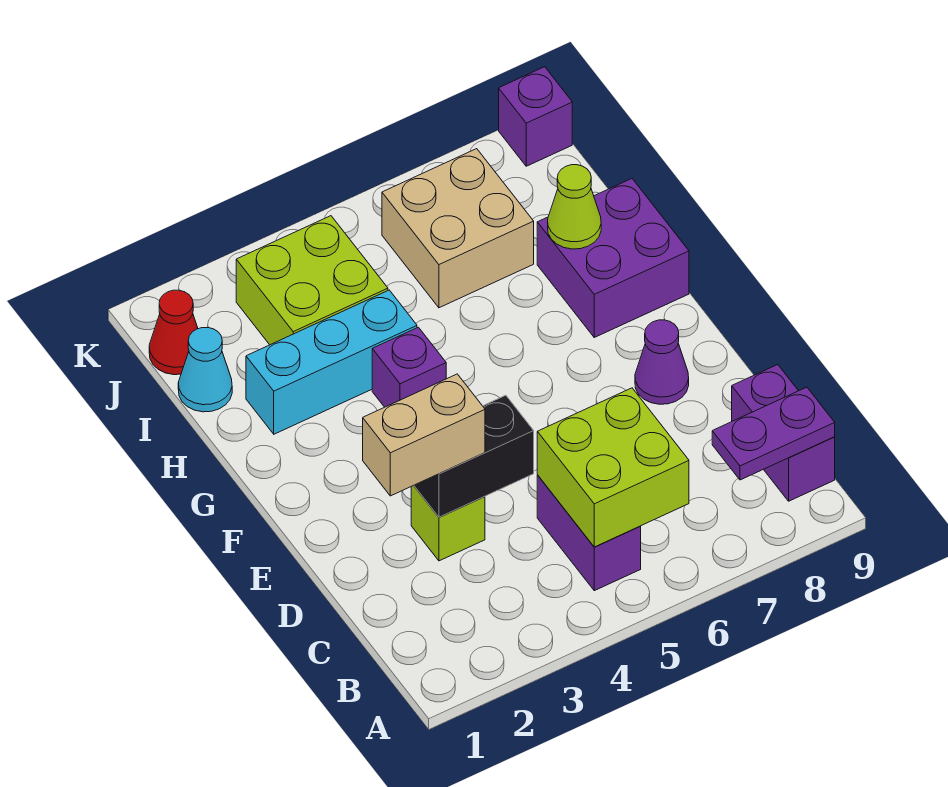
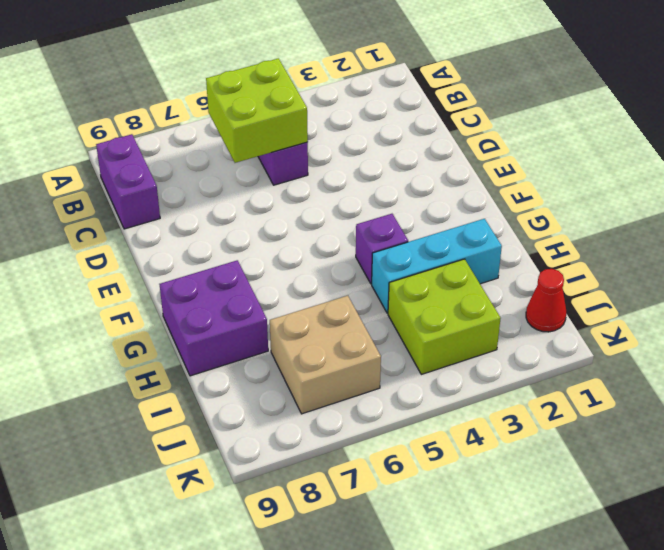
none -> lime brick D3 level 1
none -> purple cone E8 level 1
none -> cyan cone I1 level 1

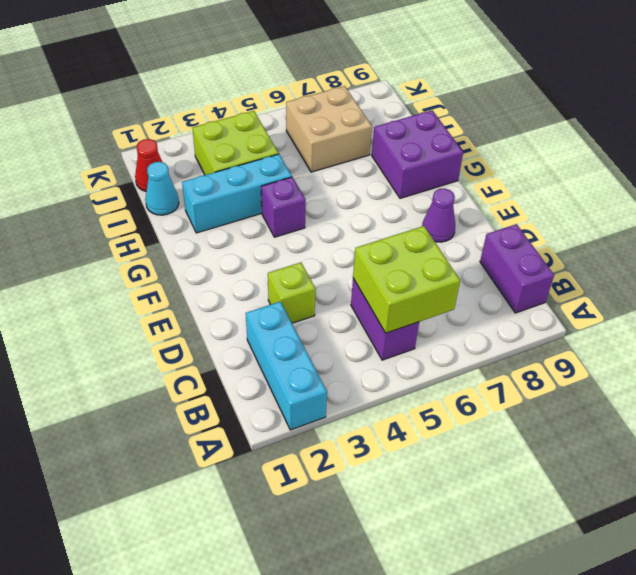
cyan brick A2:C2 level 1 -> none
none -> purple brick K9 level 1
none -> purple plate B8:B9 level 2
none -> black brick D3:D4 level 2

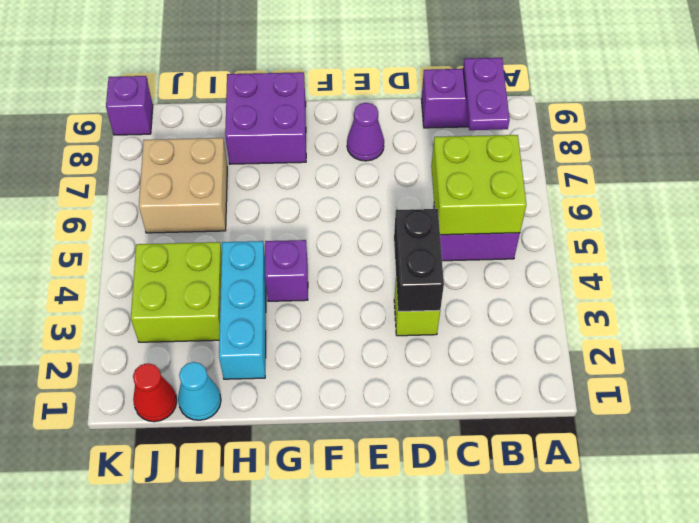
none -> lime cone H8 level 2
none -> tan brick D2:D3 level 3

